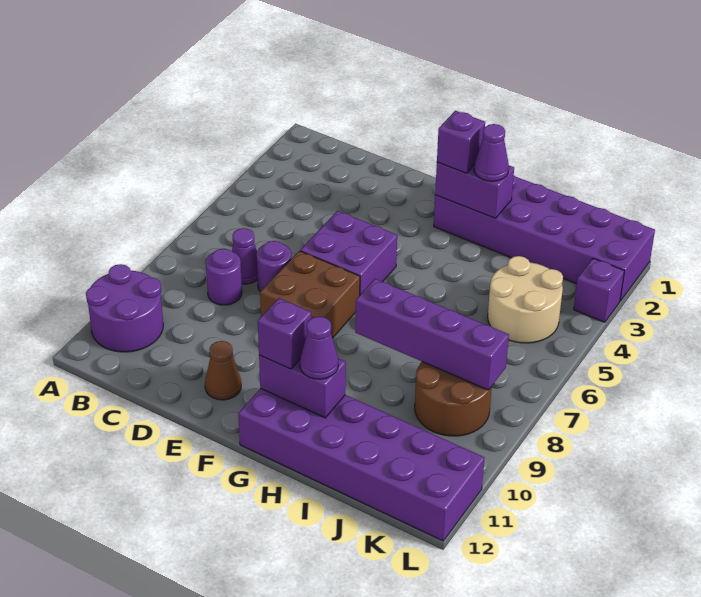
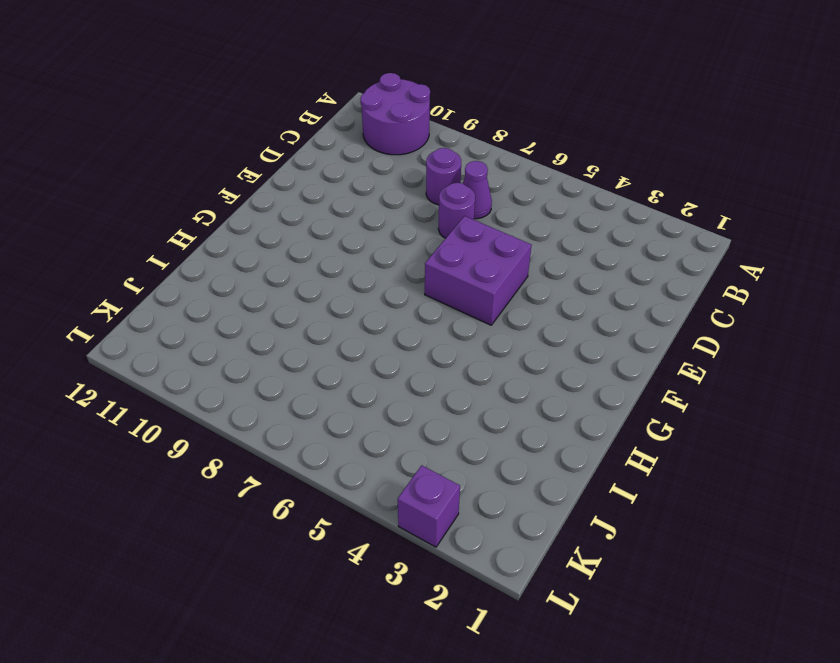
none -> brown brick E7:F8 level 1
none -> brown cone E11 level 1
none -> purple brick G1:L2 level 1

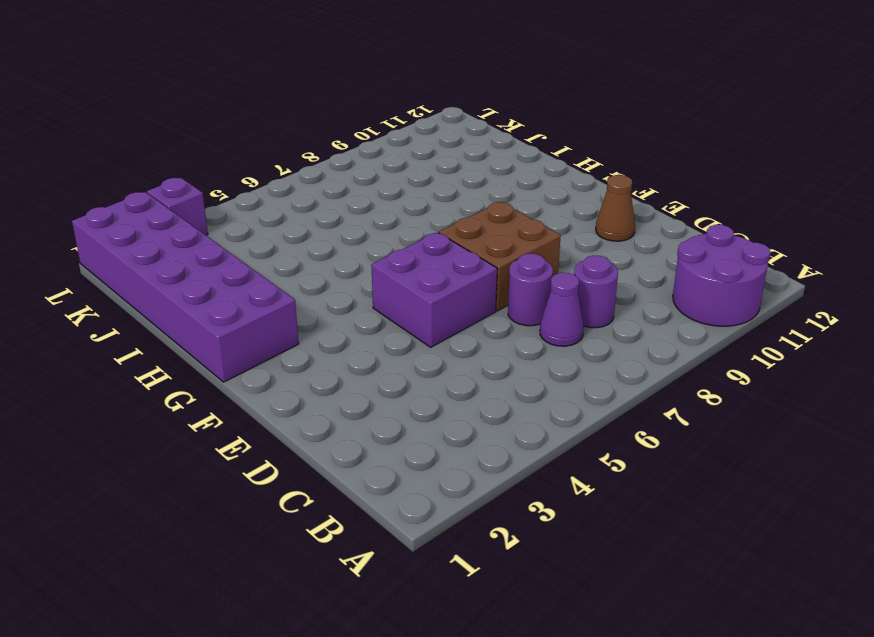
none -> purple brick G11:L12 level 1
none -> tan round brick J4:K5 level 1
none -> brown round brick J8:K9 level 1

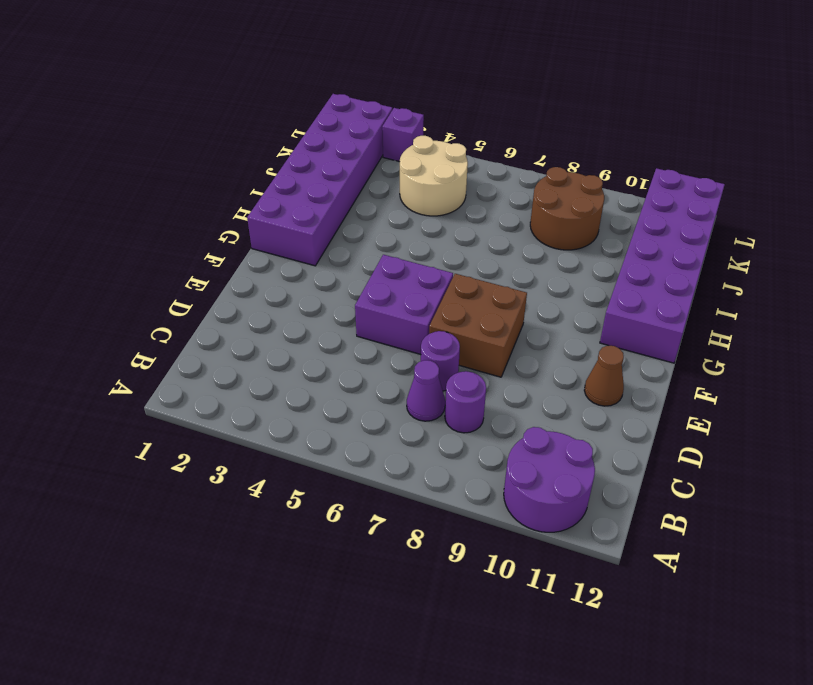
none -> purple brick G2:H2 level 2
none -> purple brick G11:H11 level 2
none -> purple brick H8:K8 level 2

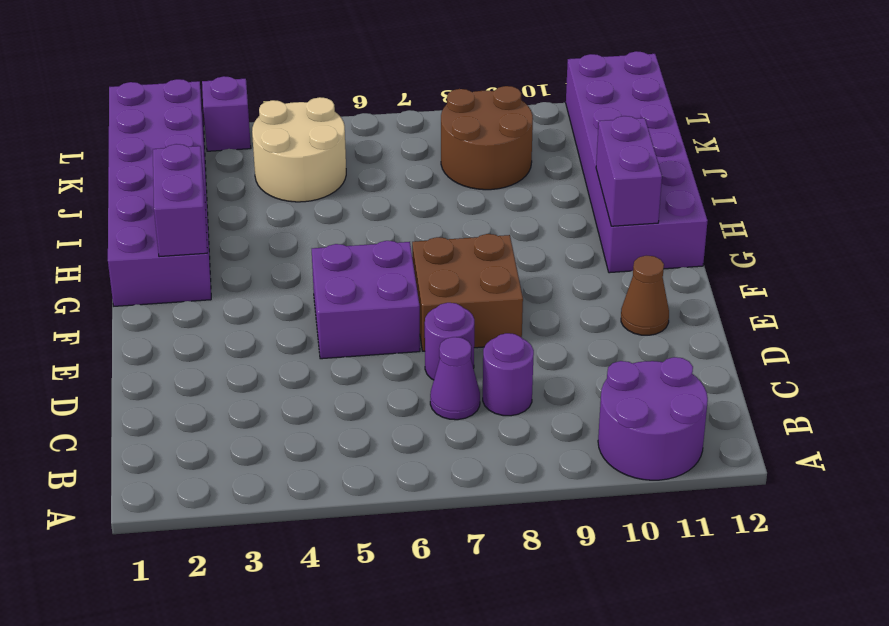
none -> purple brick H8:K8 level 2
none -> purple brick G2 level 3
none -> purple brick G11 level 3

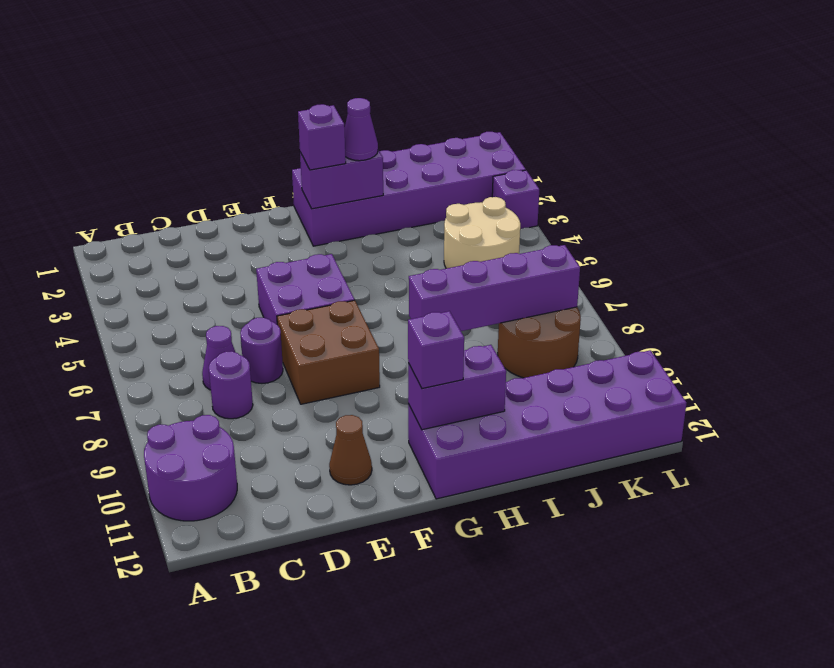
none -> purple cone H11 level 3

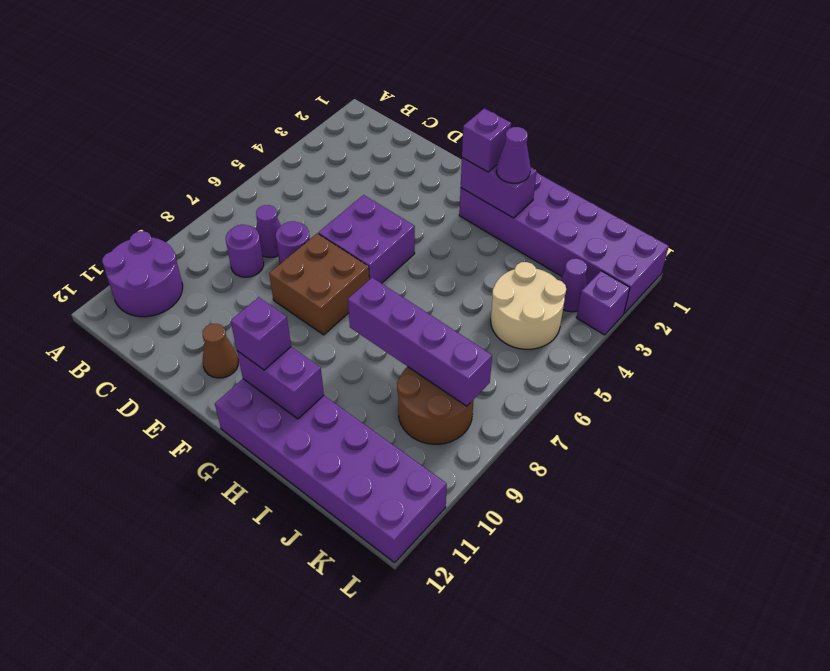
purple cone K3 level 1 -> purple cone H11 level 3

